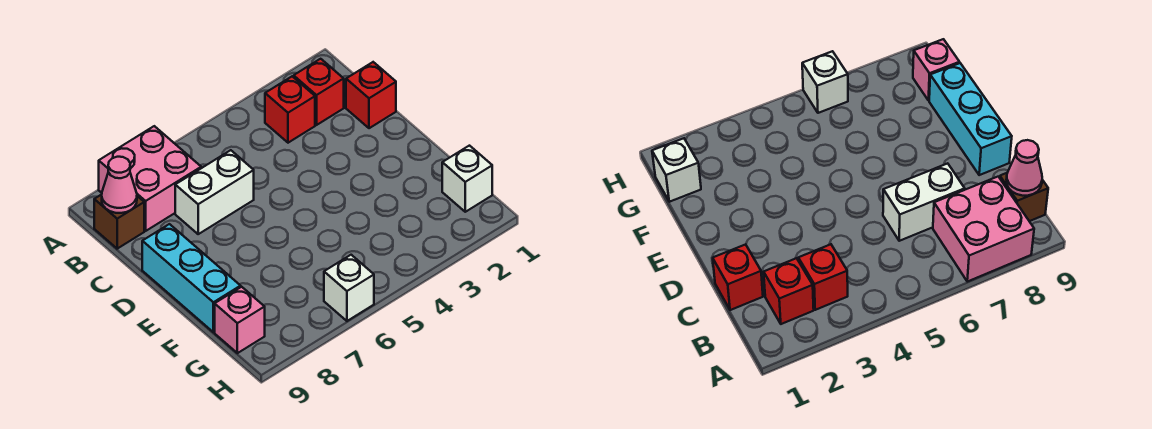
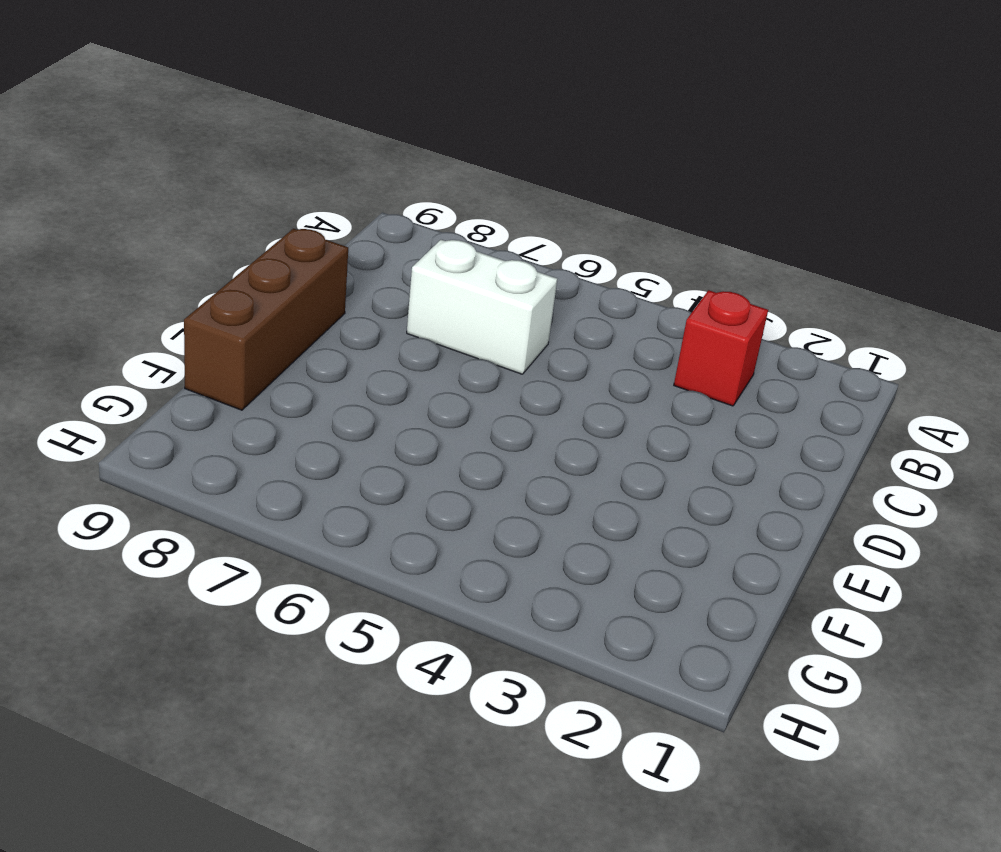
brown brick D9:F9 level 1 -> cyan brick D9:F9 level 1
none -> pink brick A7:B8 level 1
none -> red brick B2 level 1

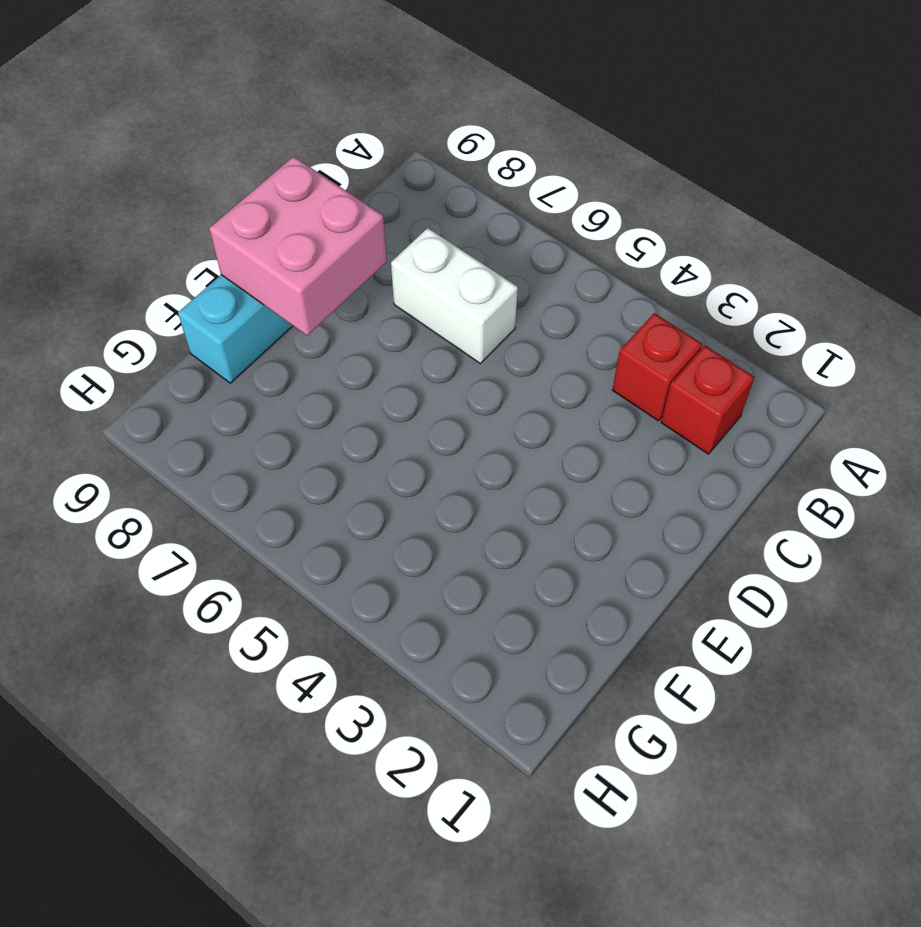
pink brick D8:E9 level 2 -> pink brick A7:B8 level 1
none -> brown brick B9 level 1
none -> red brick C1 level 1

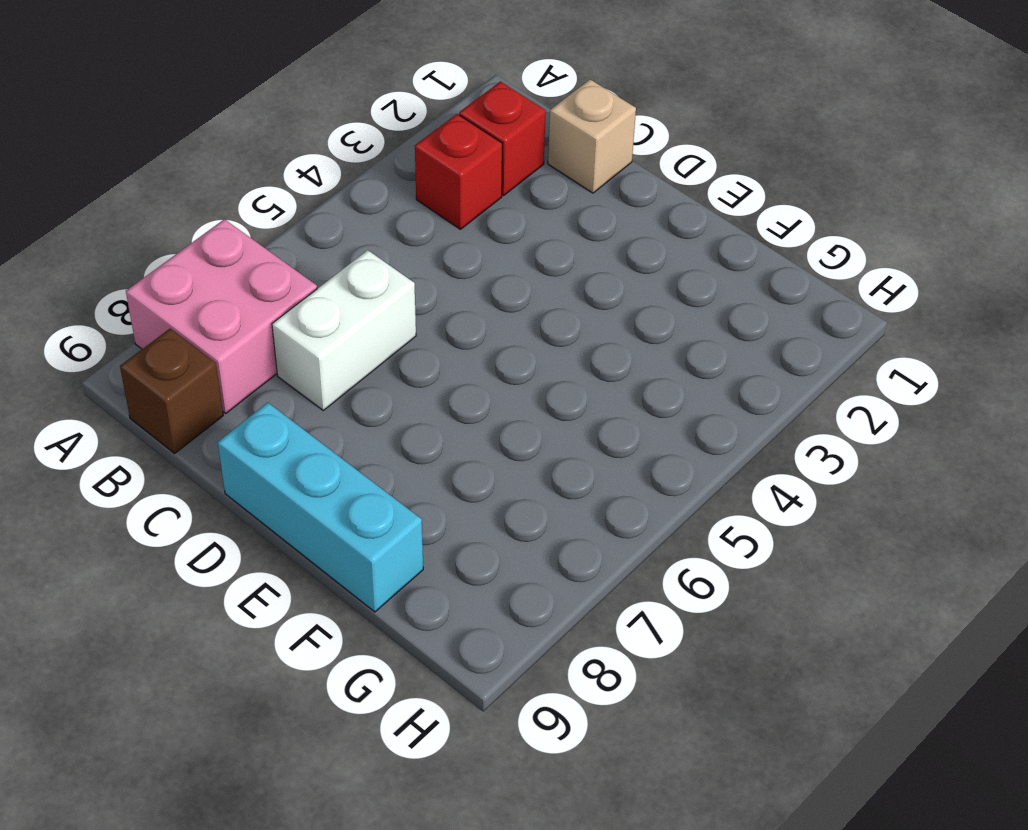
tan brick C1 level 1 -> red brick C1 level 1
none -> white brick G1 level 1
none -> pink brick G9 level 1

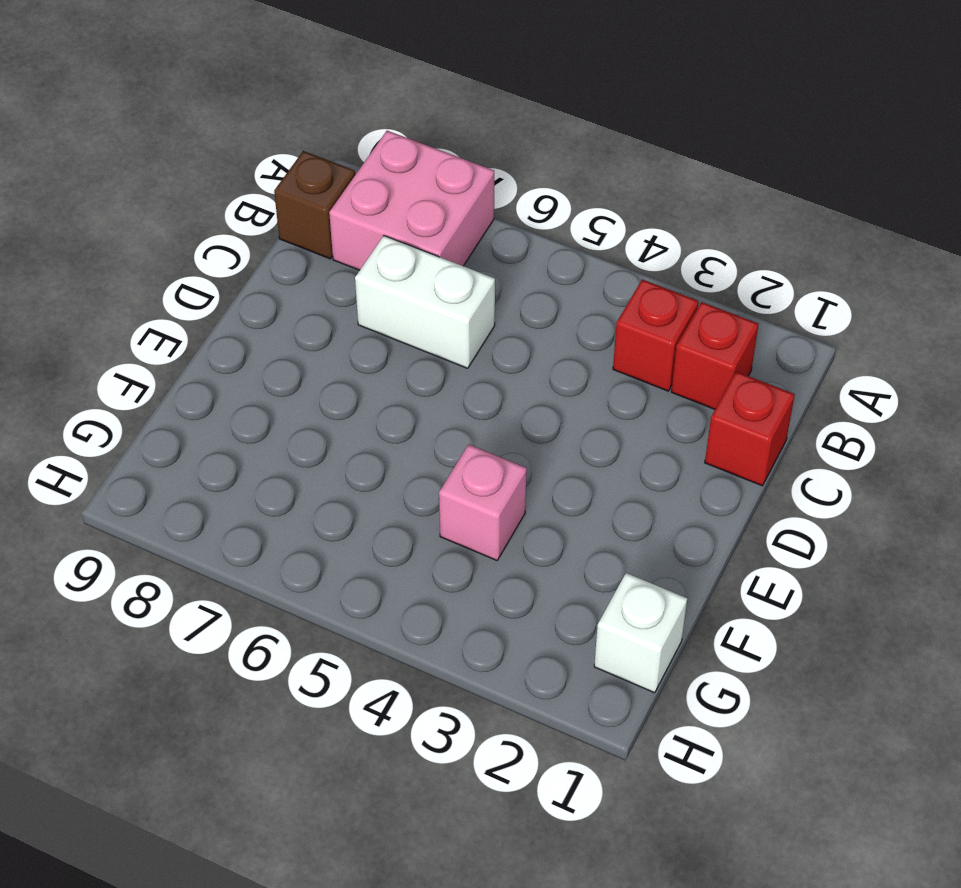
pink brick F4 level 1 -> pink brick G9 level 1
none -> cyan brick D9:F9 level 1
none -> white brick H6 level 1

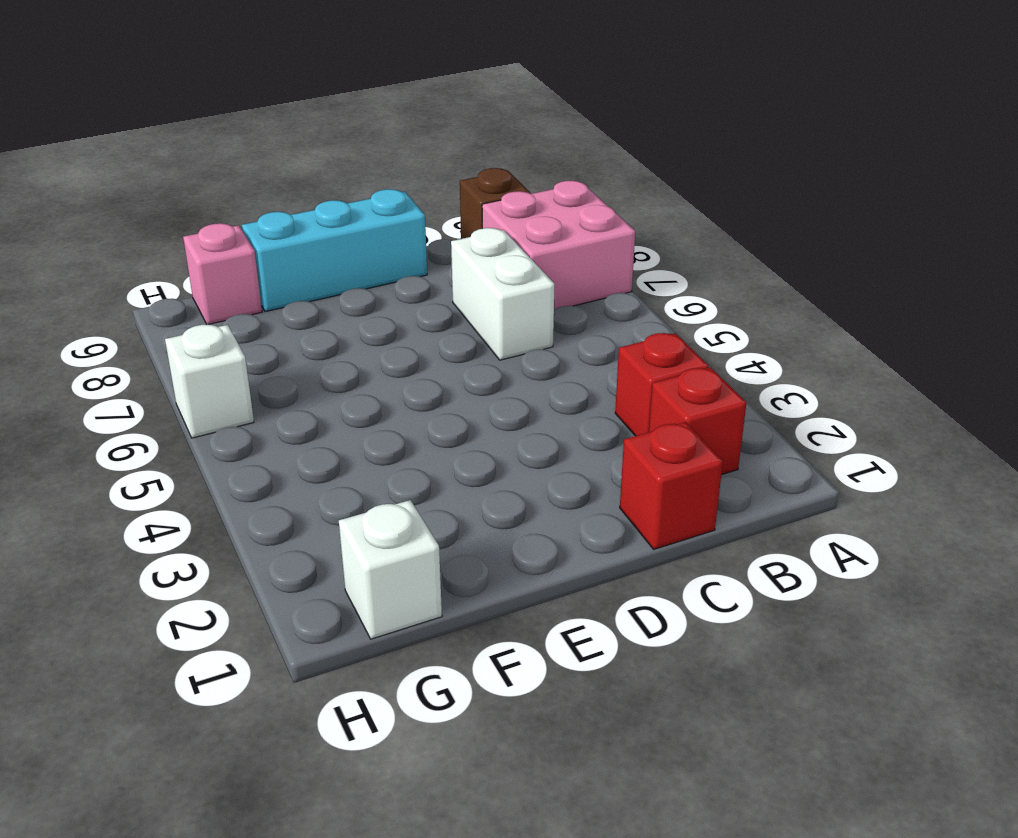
none -> pink cone B9 level 2

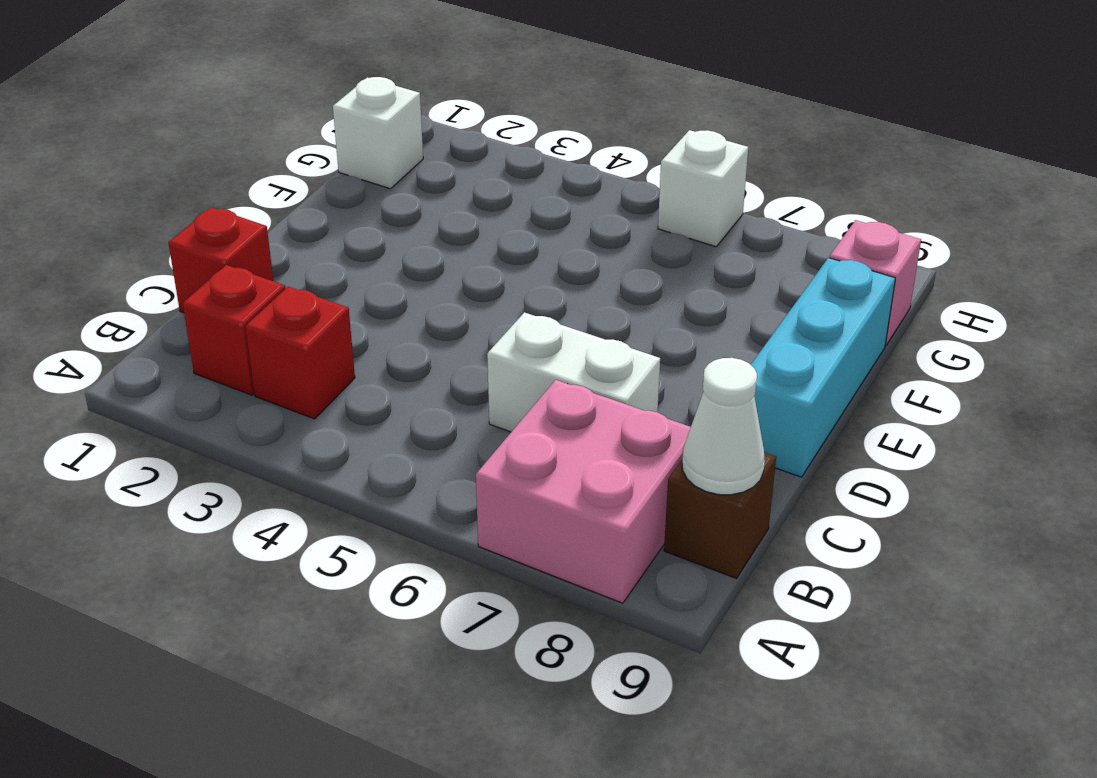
white cone B9 level 2 -> pink cone B9 level 2

